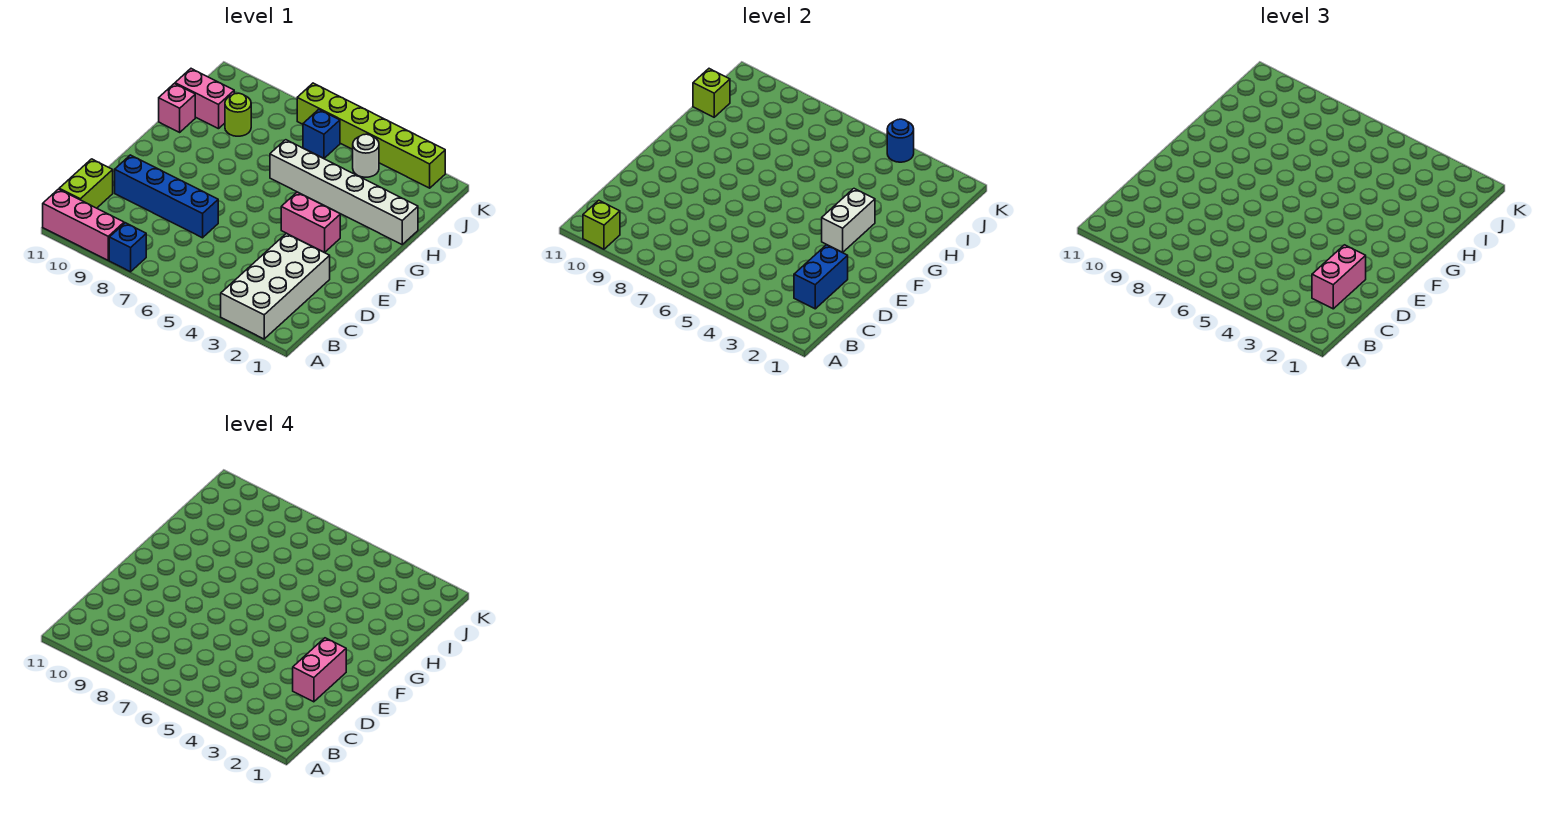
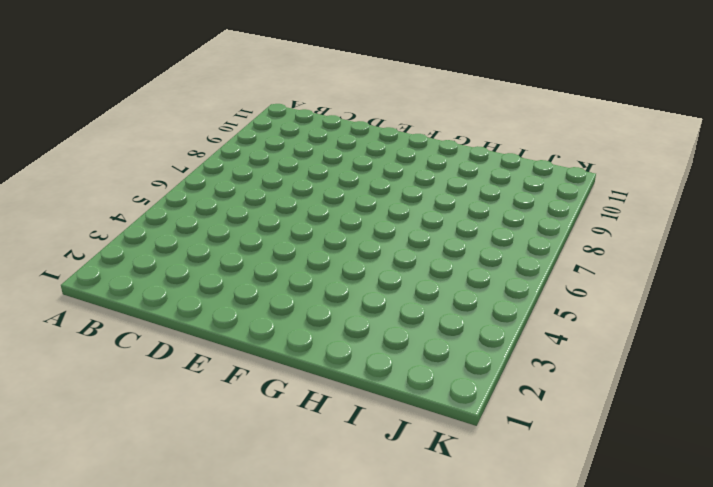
none -> white brick A2:D3 level 1
none -> blue brick A8 level 1
none -> pink brick A9:A11 level 1

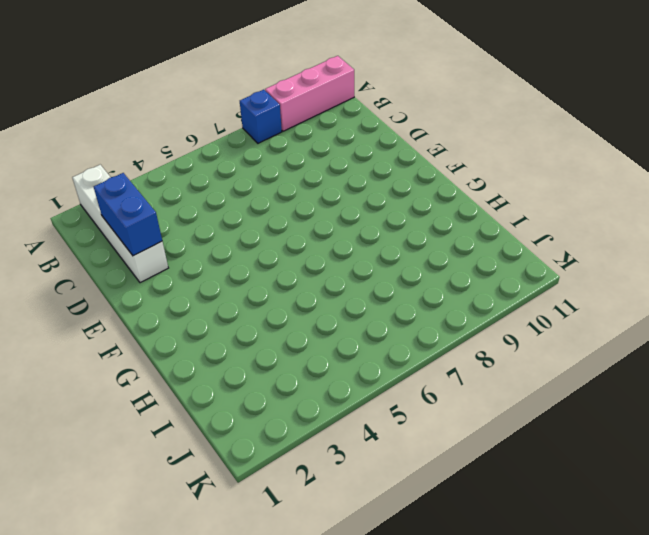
white brick A2:D2 level 1 -> white brick A2:D3 level 1
none -> lime brick B11:C11 level 1
none -> blue brick D7:D10 level 1
none -> pink brick F3:F4 level 1

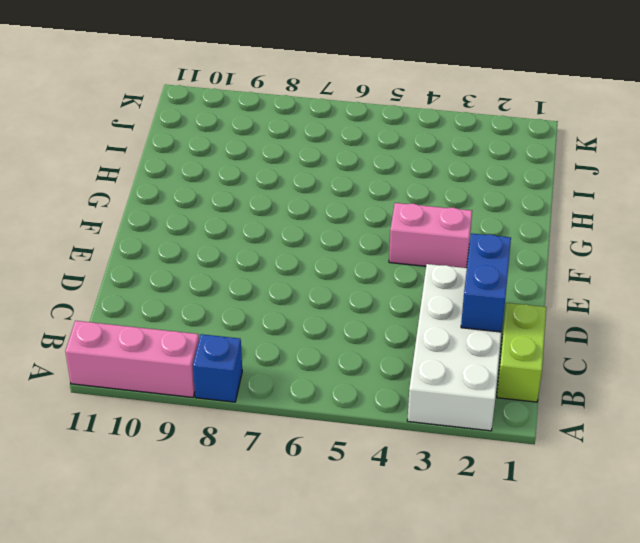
lime brick B1:C1 level 1 -> lime brick B11:C11 level 1
none -> blue brick D7:D10 level 1
none -> white brick H1:H6 level 1
none -> pink brick H11 level 1

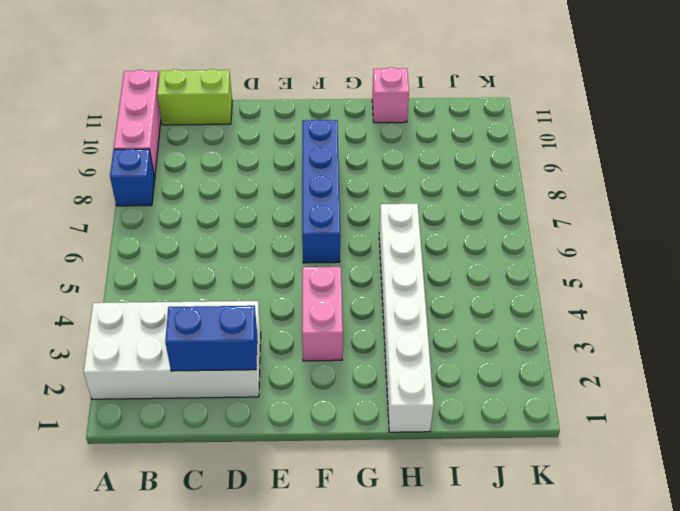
blue brick F6:F9 level 1 -> blue brick D7:D10 level 1
none -> lime round brick I9 level 1
none -> pink brick I10:I11 level 1
none -> white round brick J4 level 1

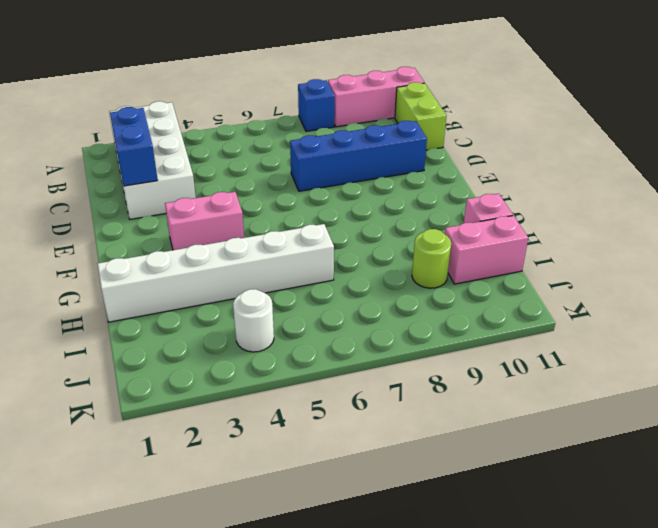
none -> blue brick J6 level 1
none -> lime brick K2:K7 level 1
none -> lime brick A10 level 2

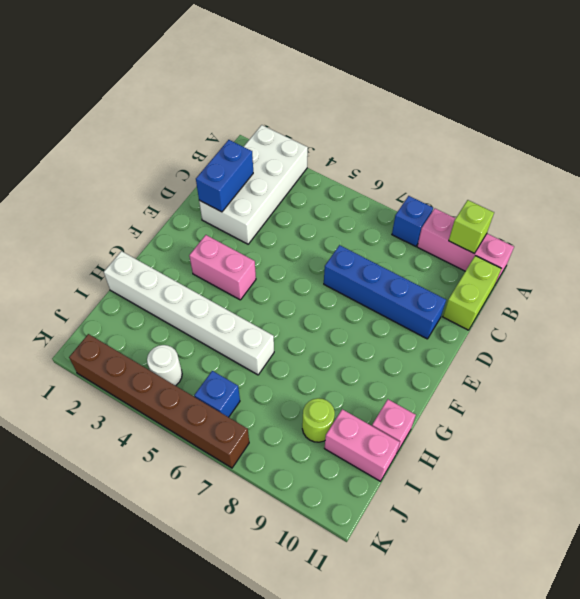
brown brick K2:K7 level 1 -> lime brick K2:K7 level 1
none -> white brick F3:G3 level 2
none -> lime brick I11 level 2
none -> blue round brick K4 level 2

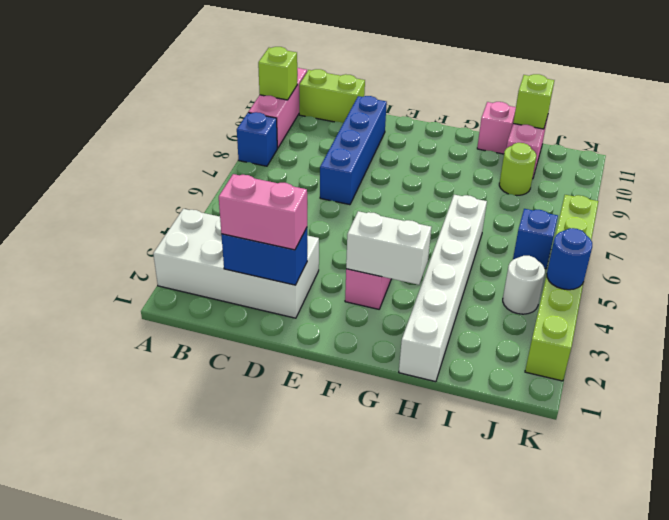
none -> pink brick D2:E2 level 4

